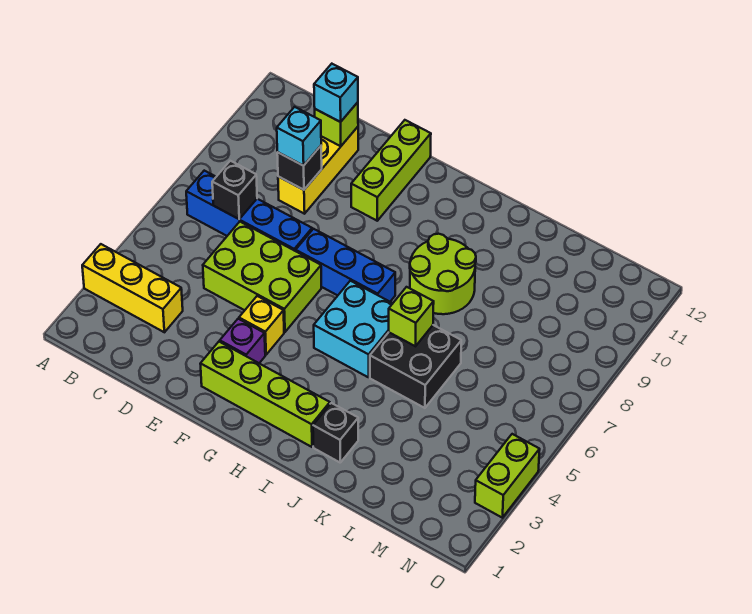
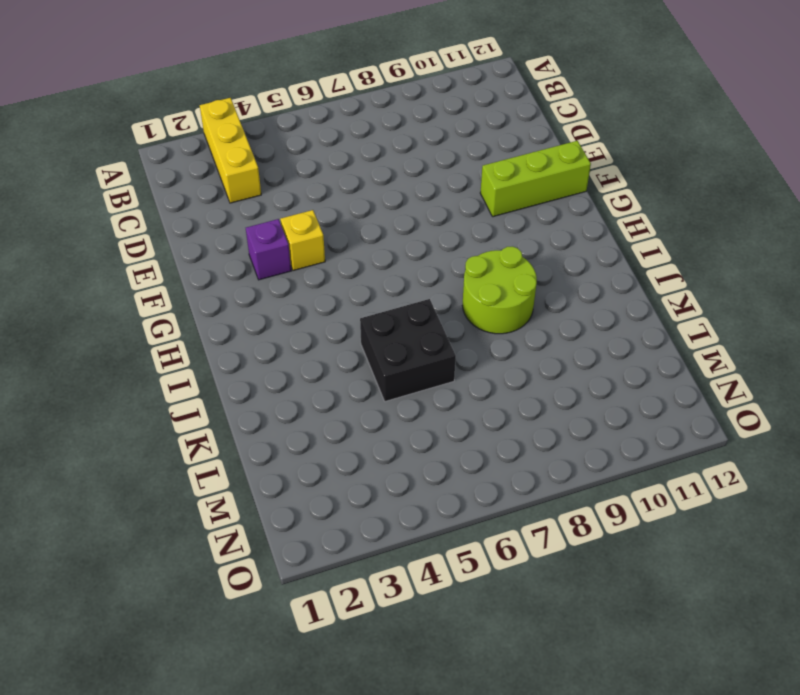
none -> blue brick B7:E7 level 1
none -> lime brick D5:F6 level 1
none -> yellow brick D9:D11 level 1

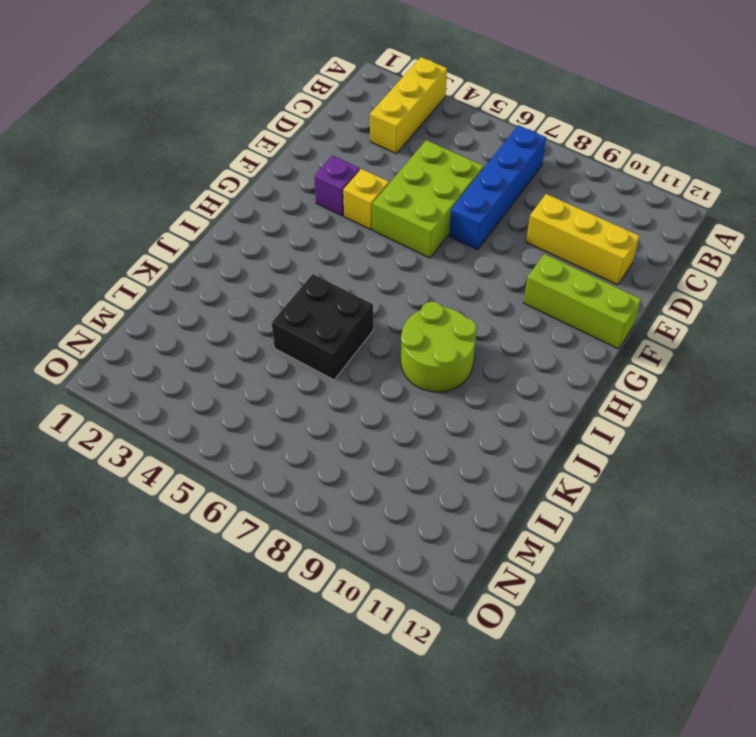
none -> lime brick F2:I2 level 1
none -> blue brick F7:H7 level 1
none -> cyan brick H5:I6 level 1

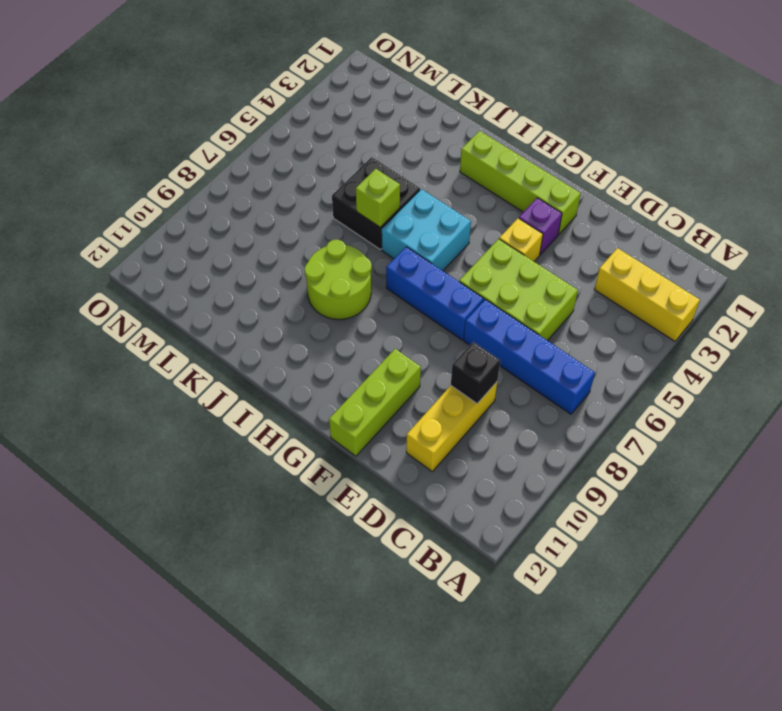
none -> black brick J2 level 1
none -> lime brick O3:O4 level 1
none -> black brick C7 level 2

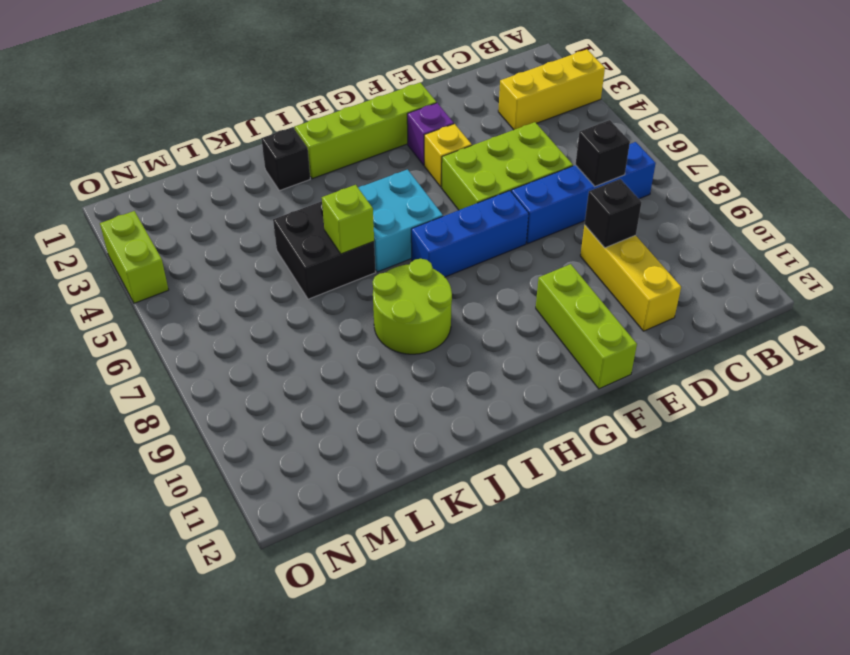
none -> lime brick D11 level 2
none -> cyan brick D9 level 3
none -> cyan brick D11 level 3

